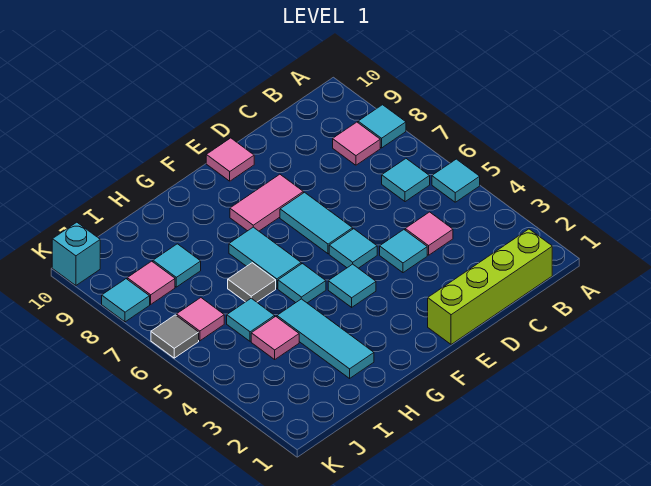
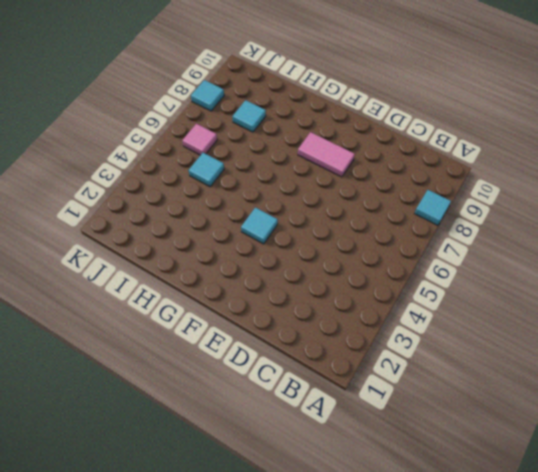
none -> cyan tile A5 level 1
none -> lime brick B1:E1 level 1
none -> cyan tile B6 level 1

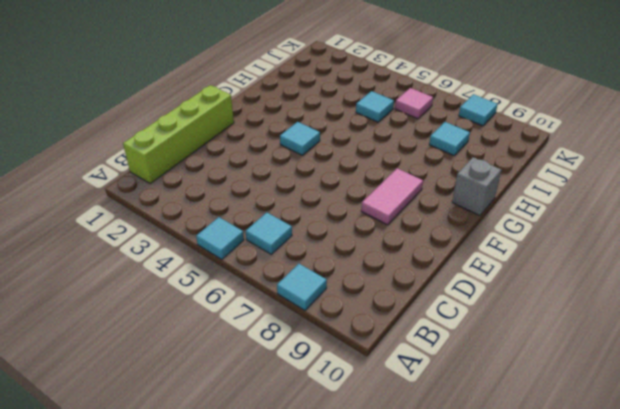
grey brick G10 level 1 -> none
none -> pink tile B8 level 1
none -> pink tile C4 level 1
none -> cyan tile D4 level 1

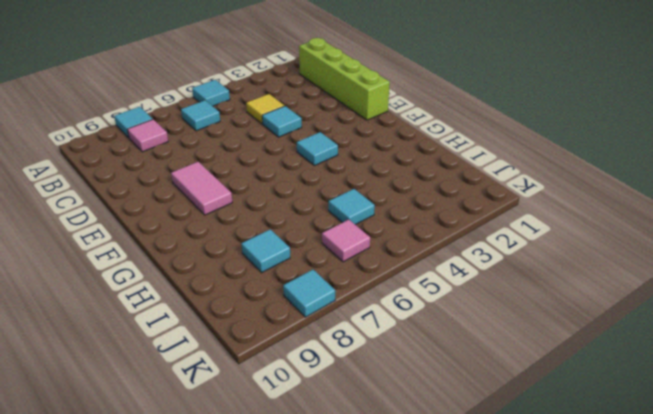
yellow tile C4 level 1 -> pink tile C4 level 1
none -> cyan tile E5 level 1
none -> cyan tile E6:E7 level 1
none -> pink tile E10 level 1

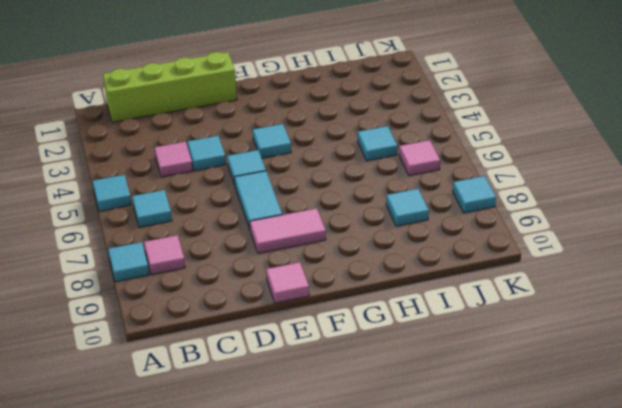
none -> cyan tile G5 level 1
none -> cyan tile G6:G7 level 1
none -> cyan tile H2:H4 level 1

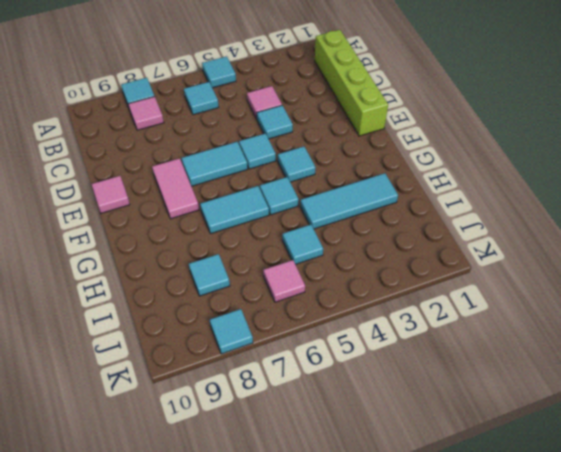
none -> grey tile H6 level 1
none -> pink tile I4 level 1
none -> pink tile J8 level 1

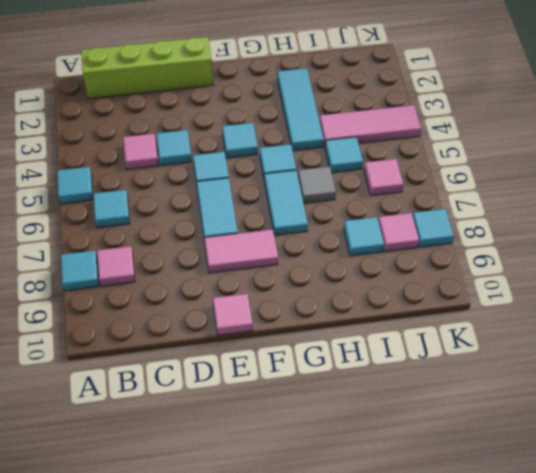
pink tile I4:K4 level 1 -> pink tile I4 level 1
none -> grey tile K6 level 1
none -> cyan brick K10 level 1

